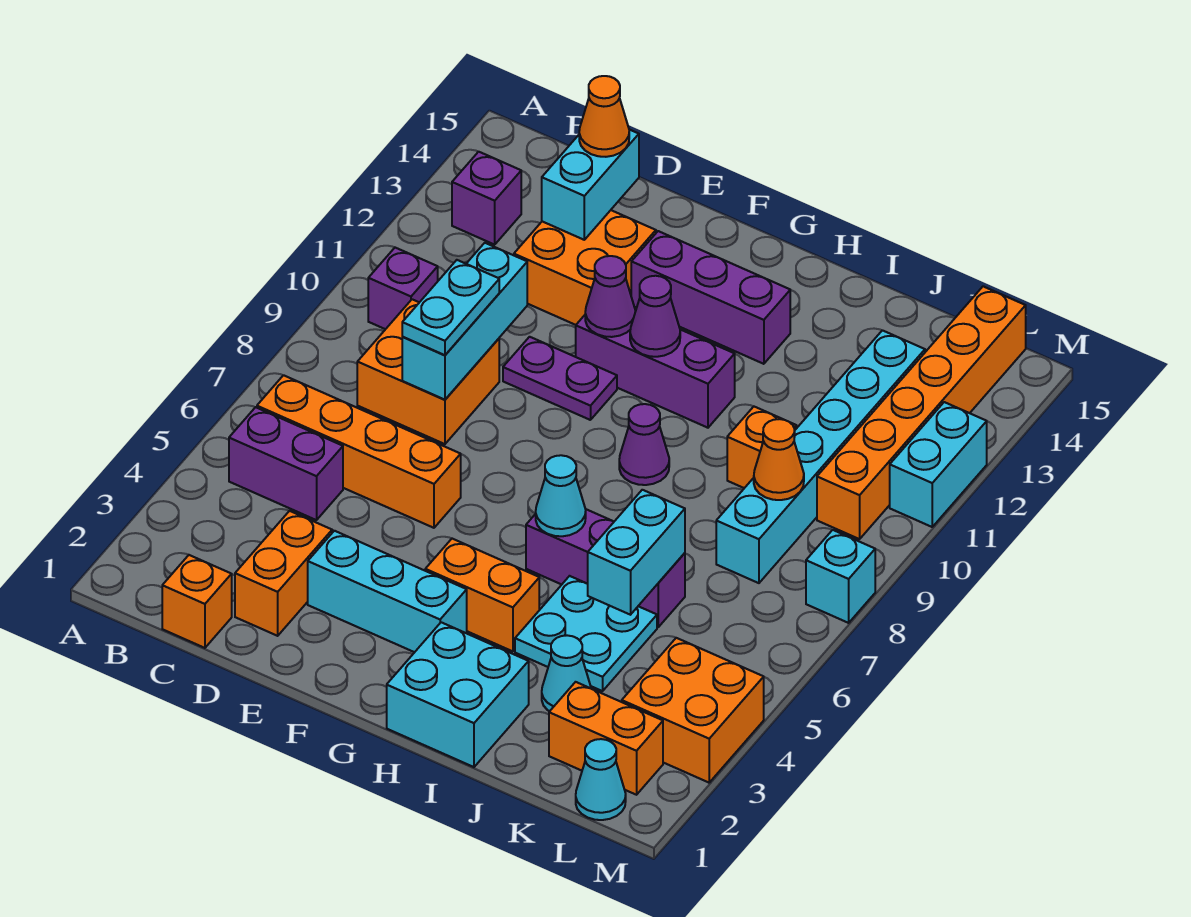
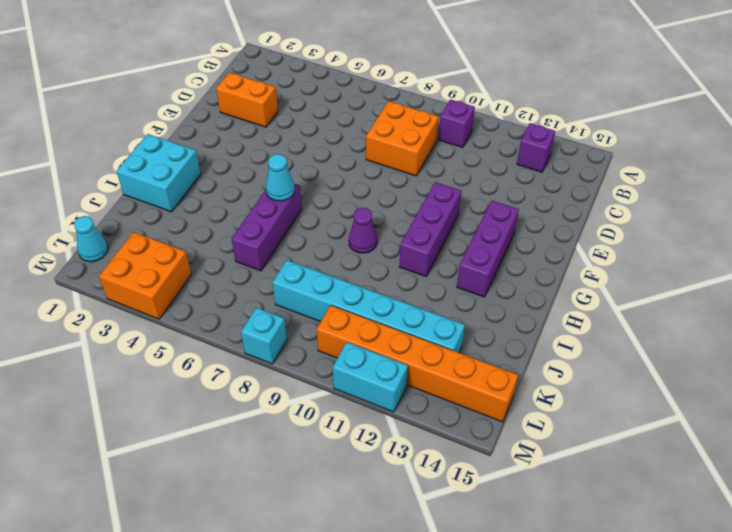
none -> purple brick B5:C5 level 1
none -> orange brick B6:E6 level 1
none -> orange brick C1 level 1
none -> orange brick D12:E13 level 1

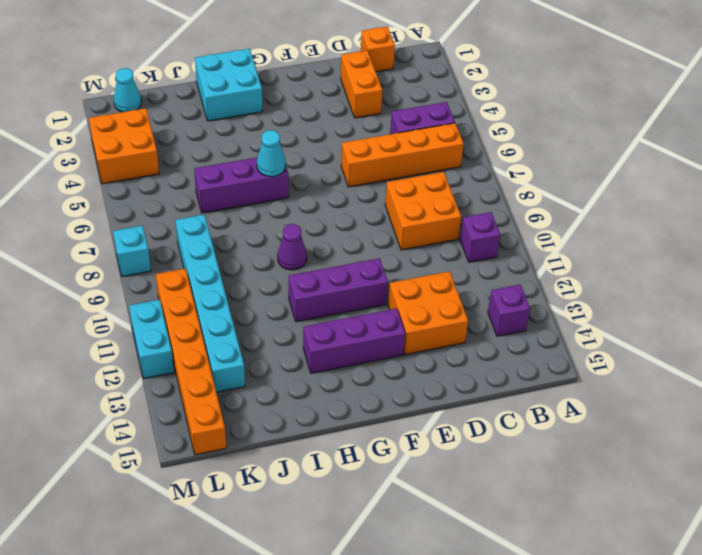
none -> cyan brick E3:G3 level 1
none -> purple plate E10:F10 level 1
none -> orange brick G4:H4 level 1
none -> cyan plate I4:J5 level 1

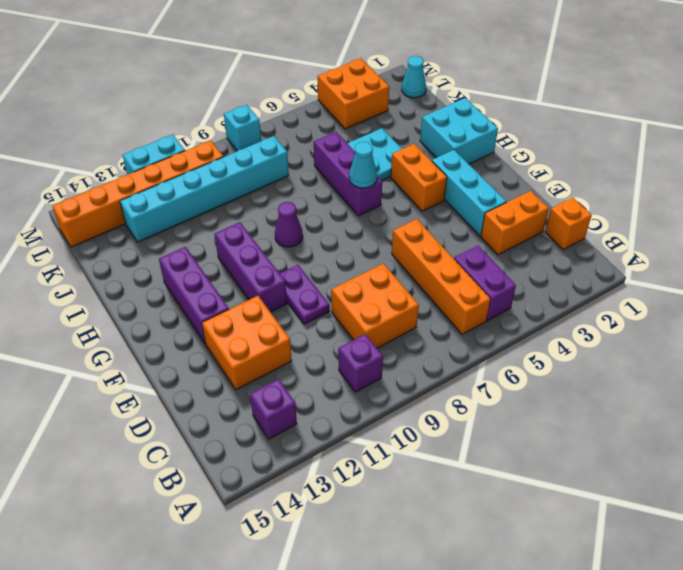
none -> cyan cone J3 level 1
none -> orange brick J10 level 1
none -> orange brick K2:L2 level 1
none -> cyan brick D8:D10 level 2

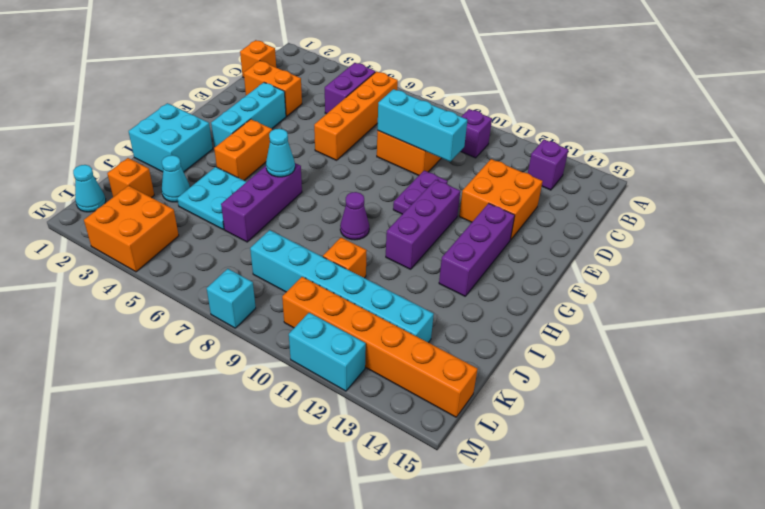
orange brick K2 level 1 -> orange brick K2:L2 level 1
none -> cyan brick D13:D14 level 2
none -> purple cone F11 level 2
none -> purple cone G11 level 2
none -> cyan brick J5:J6 level 2

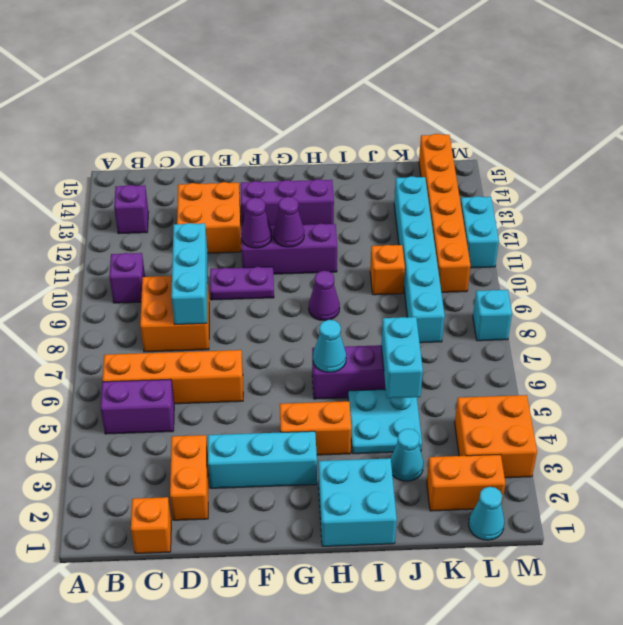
none -> cyan brick D13:D14 level 2
none -> orange cone K9 level 2
none -> cyan plate D8:D9 level 3
none -> orange cone D14 level 3

